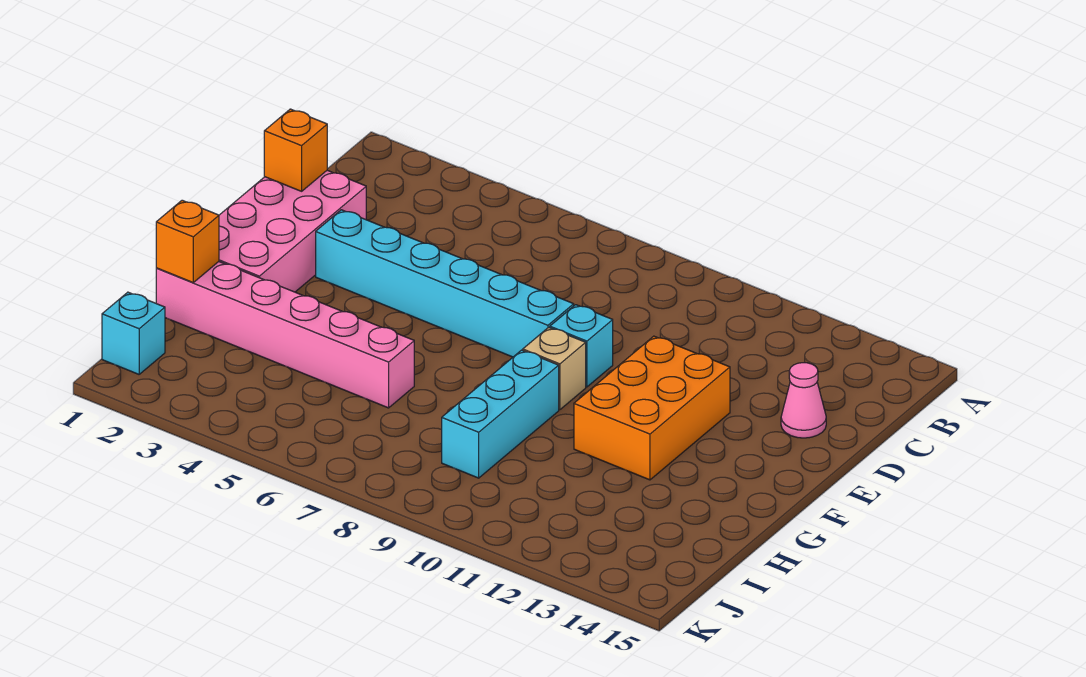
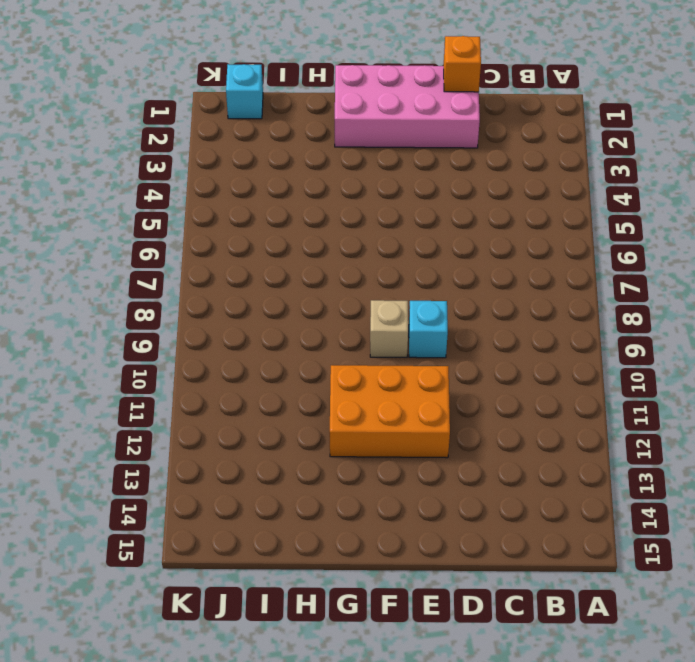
none -> pink cone D14 level 1
none -> cyan brick E3:E8 level 1

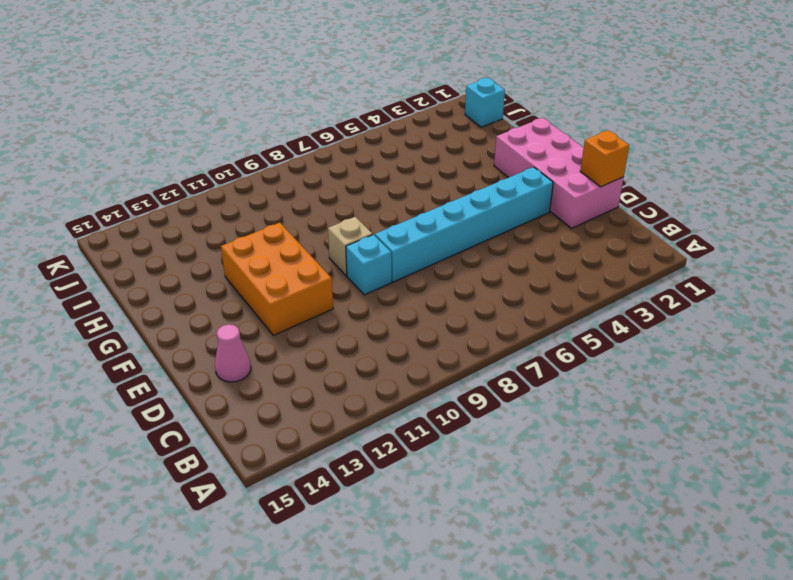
none -> cyan brick G9:I9 level 1
none -> pink brick H1:H6 level 1

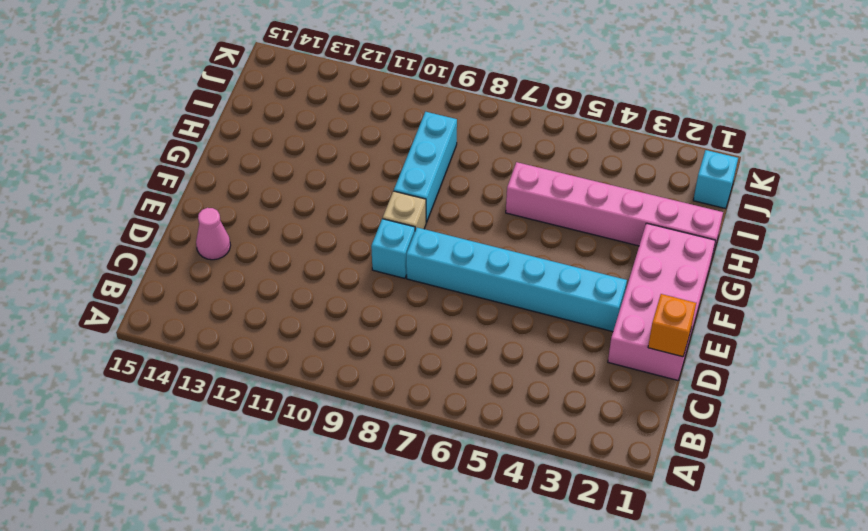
none -> orange brick E11:G12 level 1
none -> orange brick H1 level 2

